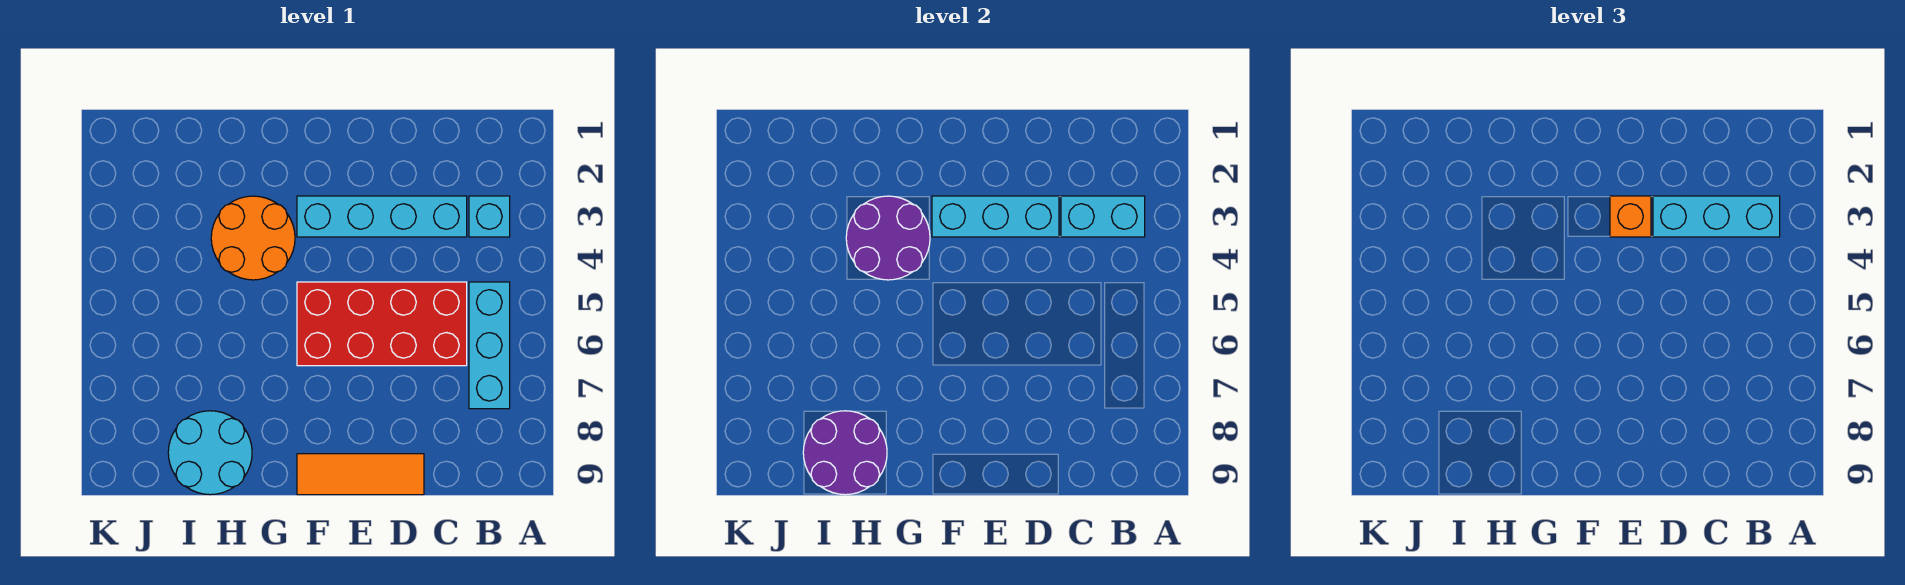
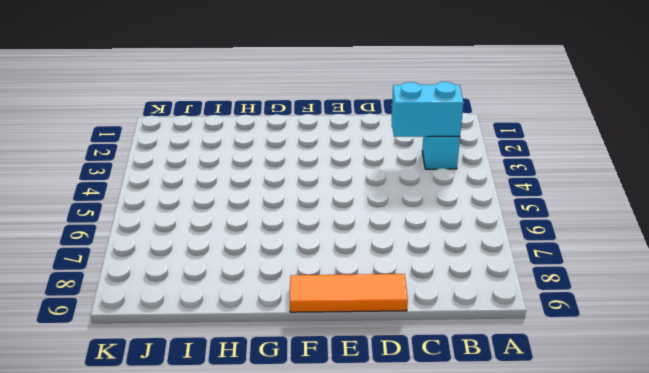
none -> cyan brick B5:B7 level 1
none -> cyan brick C3:F3 level 1
none -> red brick C5:F6 level 1

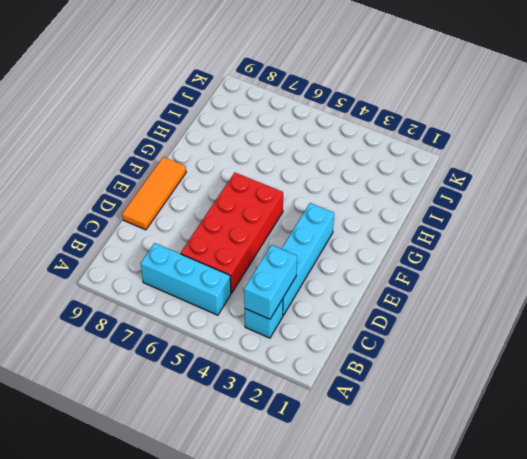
none -> orange round brick G3:H4 level 1
none -> cyan round brick H8:I9 level 1
none -> cyan brick D3:F3 level 2

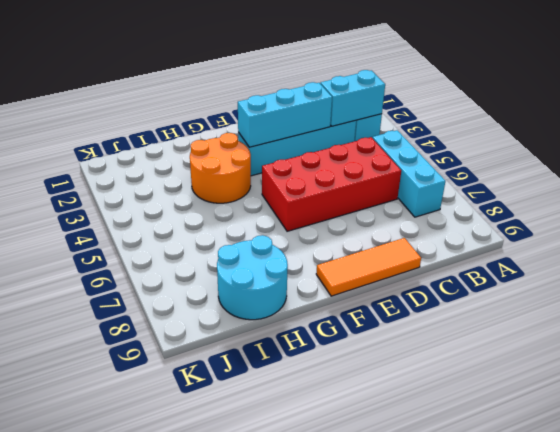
none -> purple round brick G3:H4 level 2
none -> purple round brick H8:I9 level 2
none -> cyan brick B3:D3 level 3

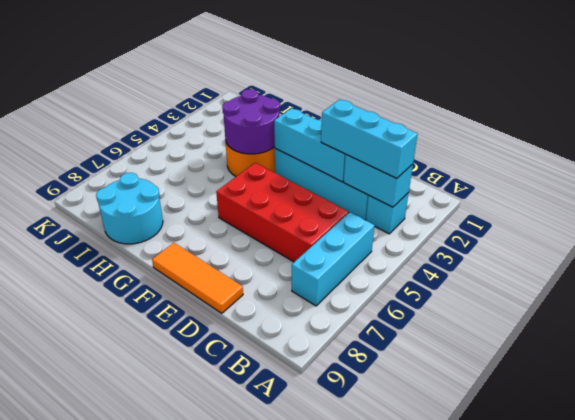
none -> purple round brick H8:I9 level 2
none -> orange brick E3 level 3

